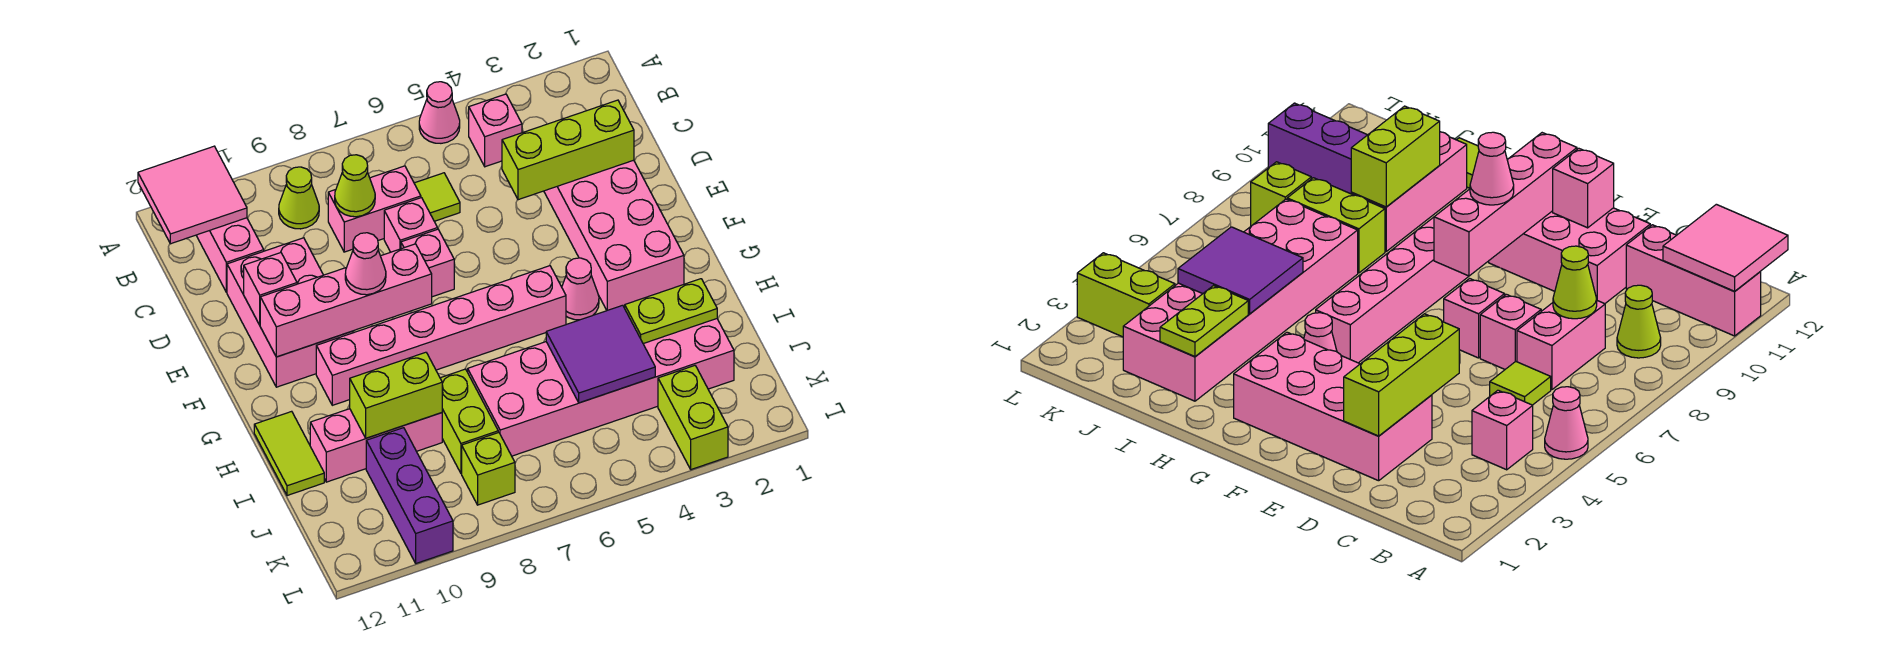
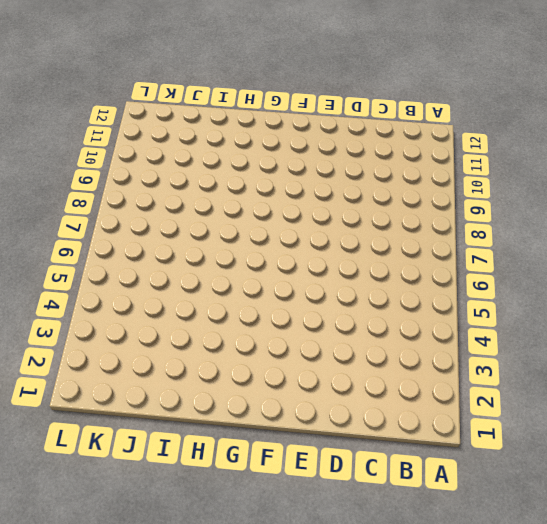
none -> pink cone A5 level 1
none -> pink brick A11:C11 level 1
none -> pink brick B4 level 1

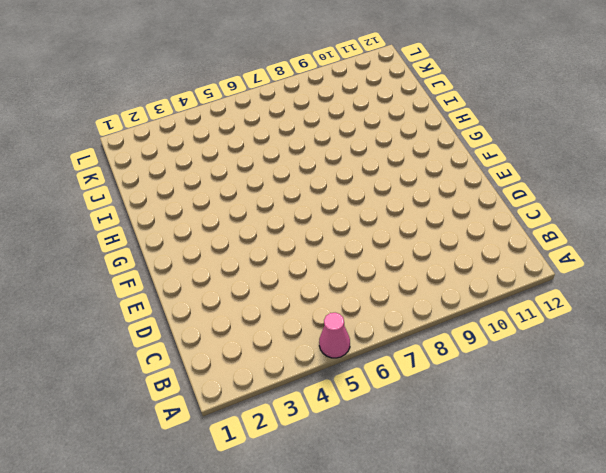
none -> pink brick A11:C11 level 1
none -> pink brick B4 level 1
none -> lime cone B9 level 1

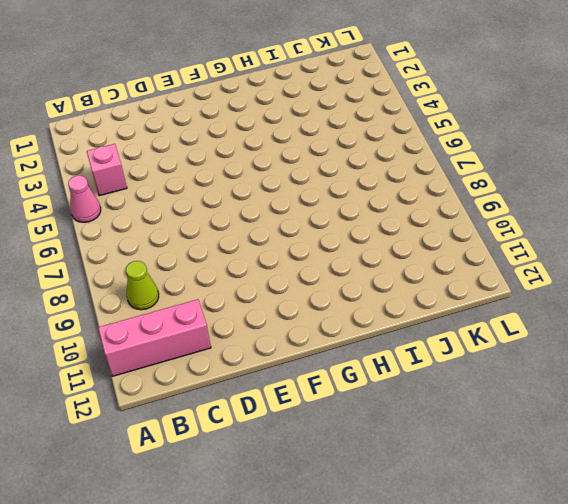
none -> lime tile C6 level 1
none -> pink brick C7:C8 level 1
none -> pink brick D2:G3 level 1

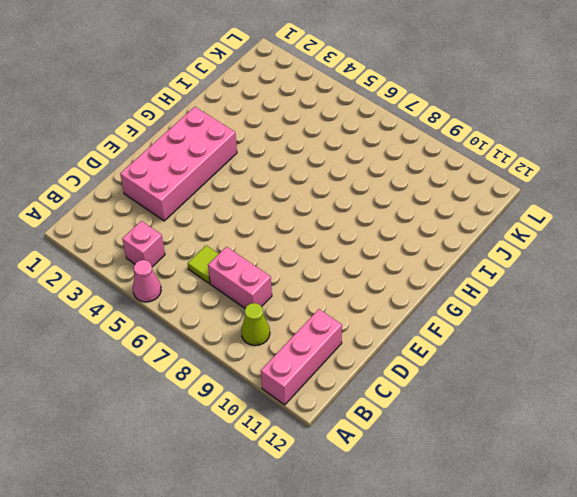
none -> pink brick D7 level 1
none -> pink brick D10:F11 level 1
none -> pink brick E7 level 1

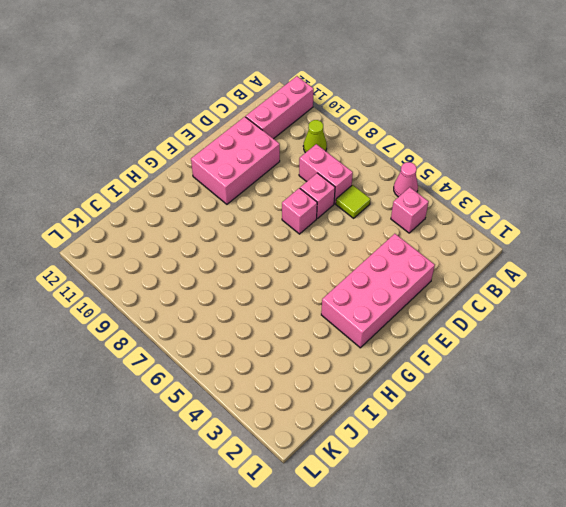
none -> pink cone G4 level 1
none -> pink brick G5:G10 level 1
none -> lime tile H12:I12 level 1

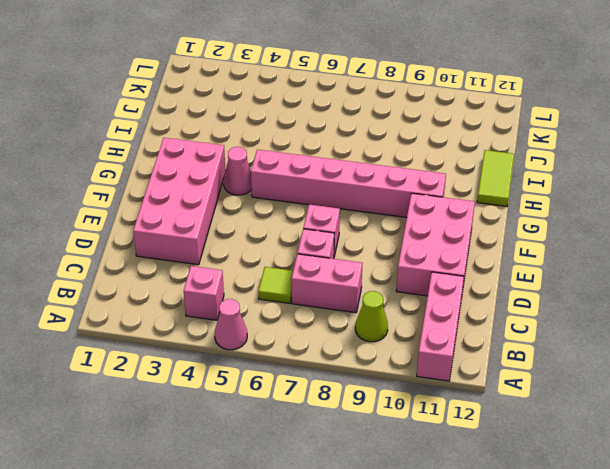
none -> pink brick I2:J7 level 1
none -> lime brick I8:J8 level 1
none -> pink brick I9:I11 level 1

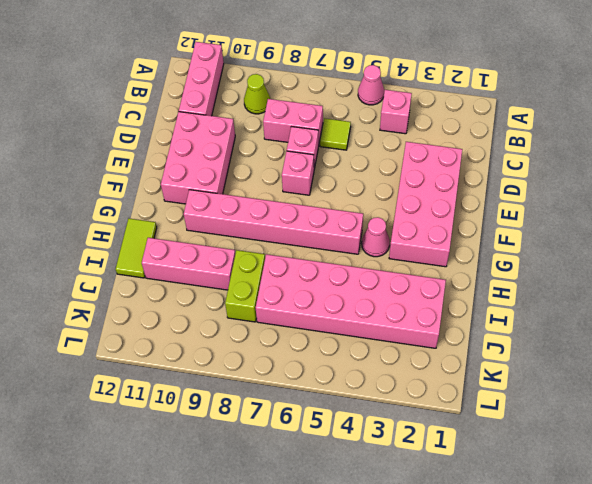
none -> purple brick J10:L10 level 1
none -> lime brick K3:L3 level 1
none -> lime brick K8 level 1

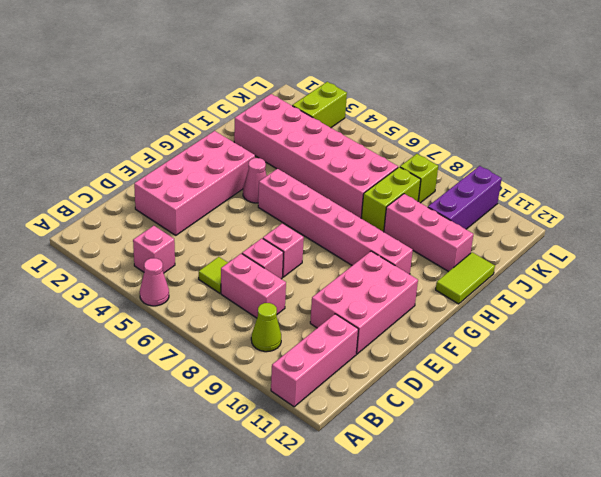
none -> pink tile A11:B12 level 2
none -> lime cone C8 level 2
none -> lime brick D2:D4 level 2

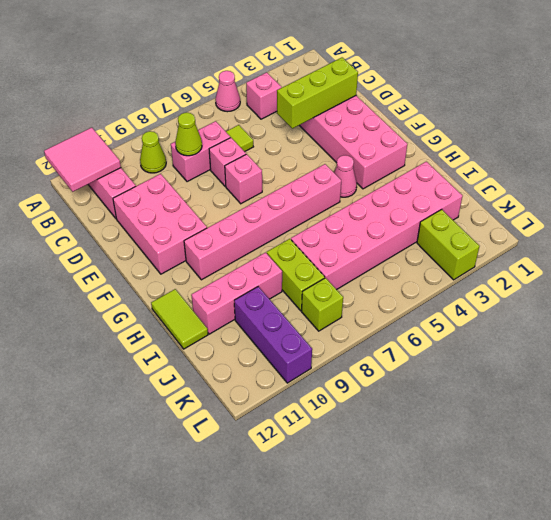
none -> pink brick E11 level 2
none -> pink brick F8:F11 level 2
none -> lime plate I2:I3 level 2

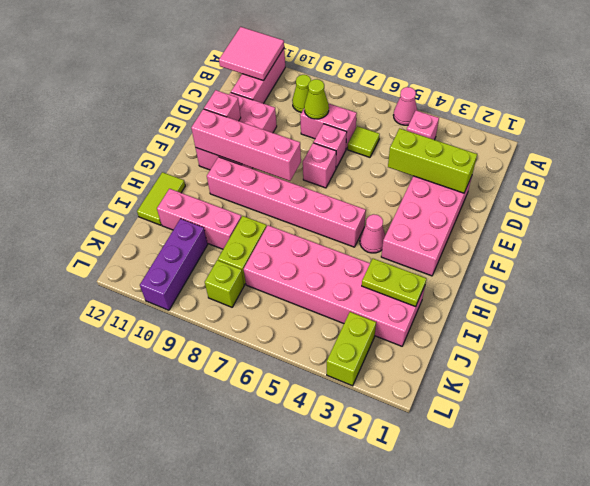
none -> purple tile I4:J5 level 2
none -> lime brick I9:I10 level 2
none -> pink cone F9 level 3

